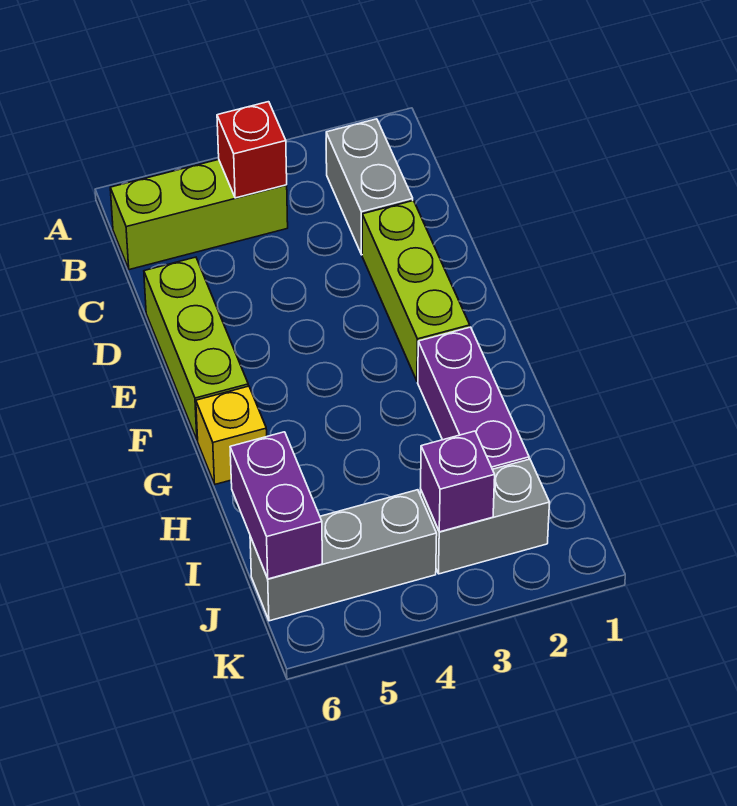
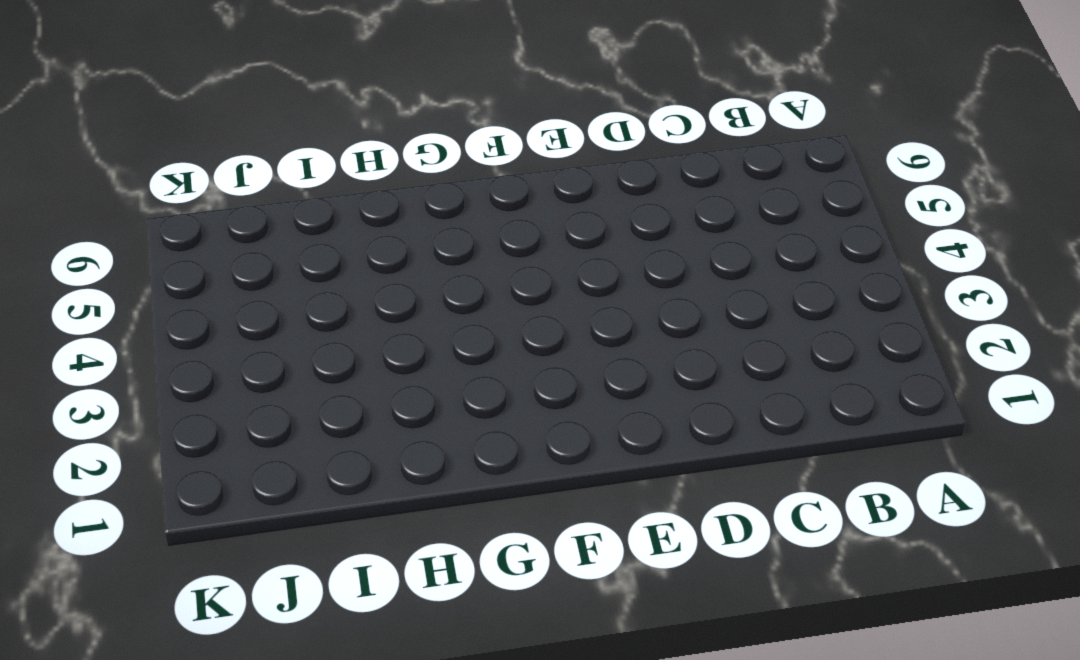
none -> grey brick B2:C2 level 1
none -> lime brick B4:B6 level 1

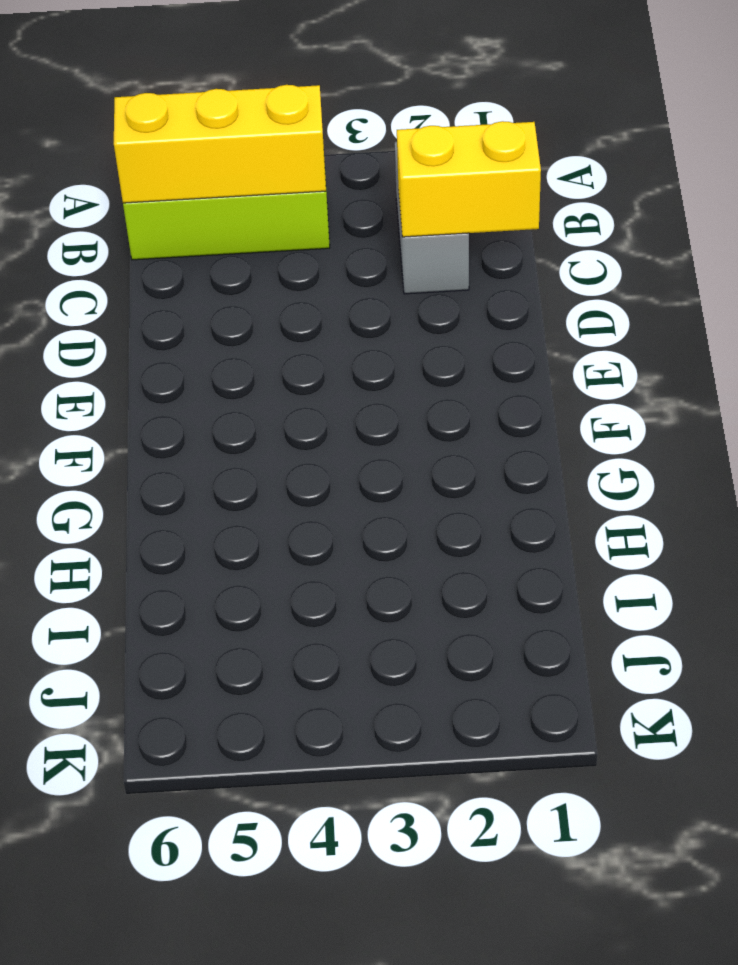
yellow brick B4:B6 level 2 -> red brick B4 level 2
yellow brick C1:C2 level 2 -> none
none -> lime brick D2:F2 level 1
none -> lime brick D6:F6 level 1

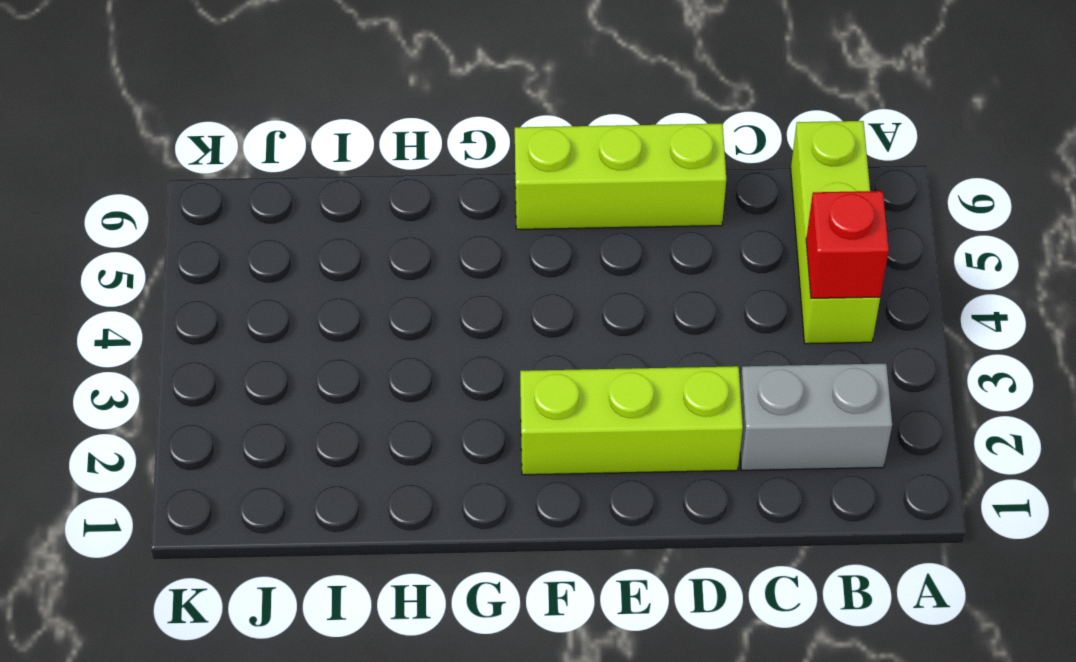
none -> purple brick G2:I2 level 1
none -> yellow brick G6 level 1

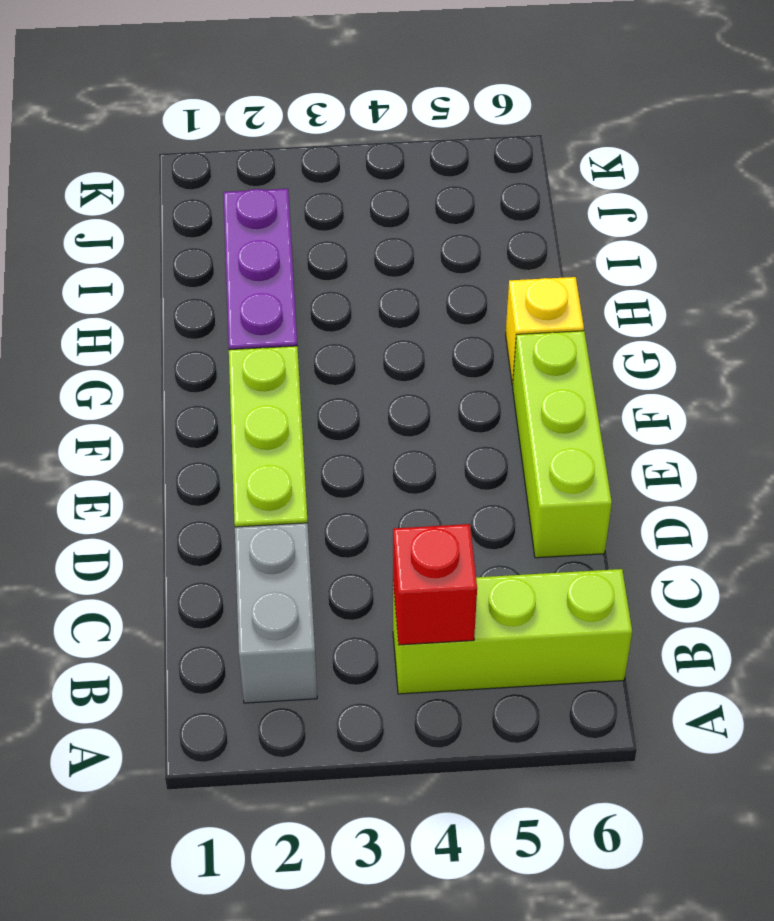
none -> grey brick J2:J3 level 1
none -> grey brick J4:J6 level 1

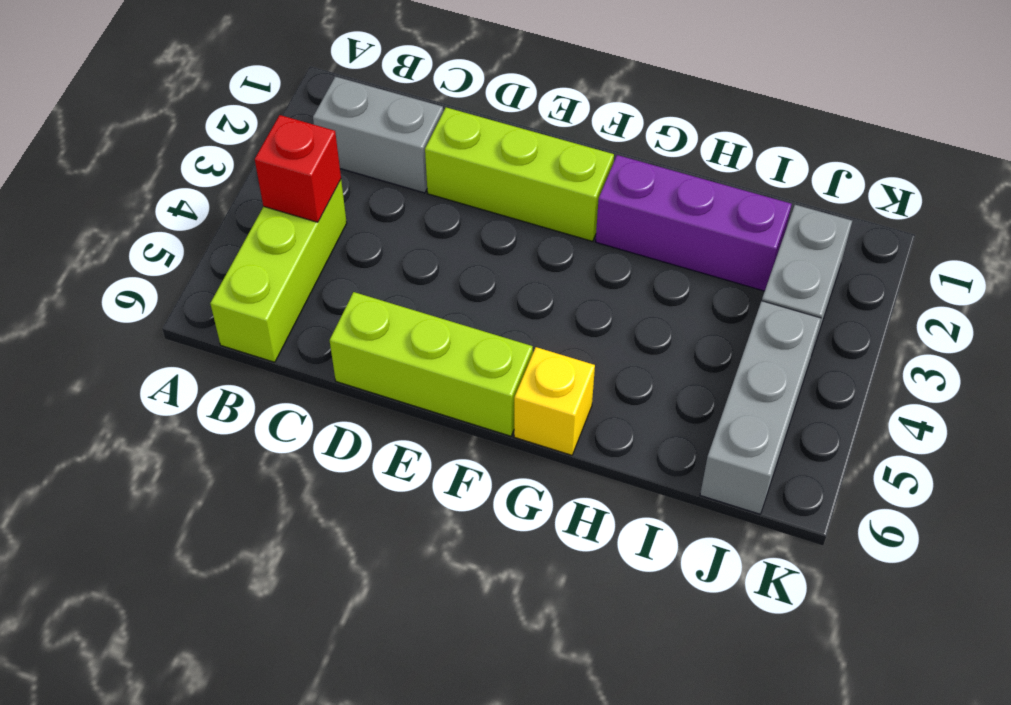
none -> purple brick I6:J6 level 2
none -> purple brick J3 level 2

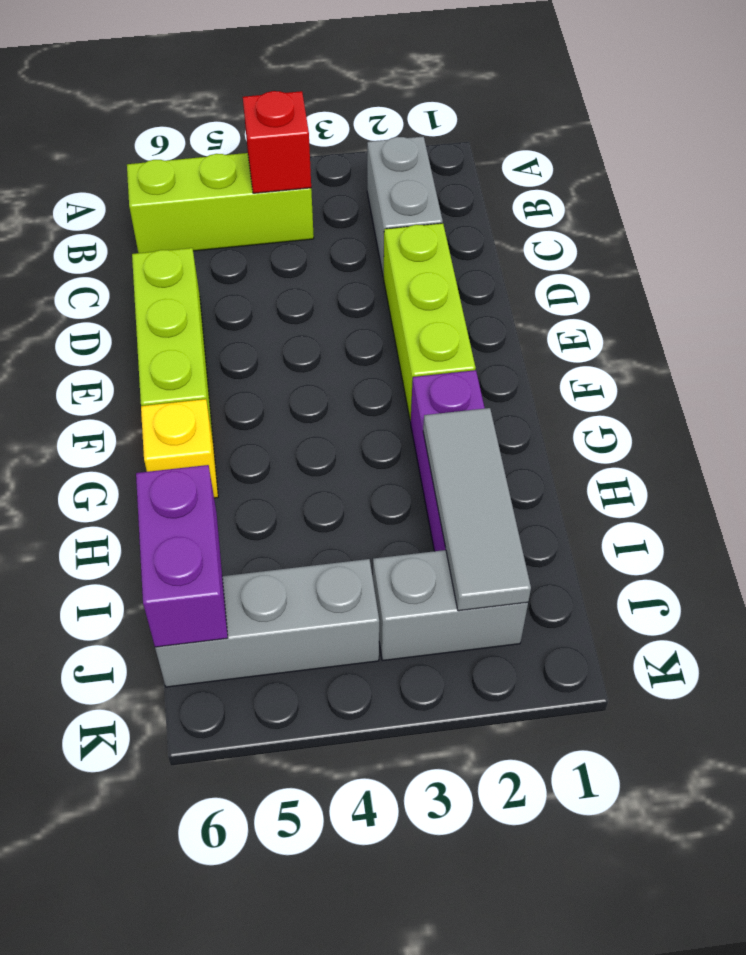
grey tile H2:J2 level 2 -> none
none -> purple brick J3 level 2

